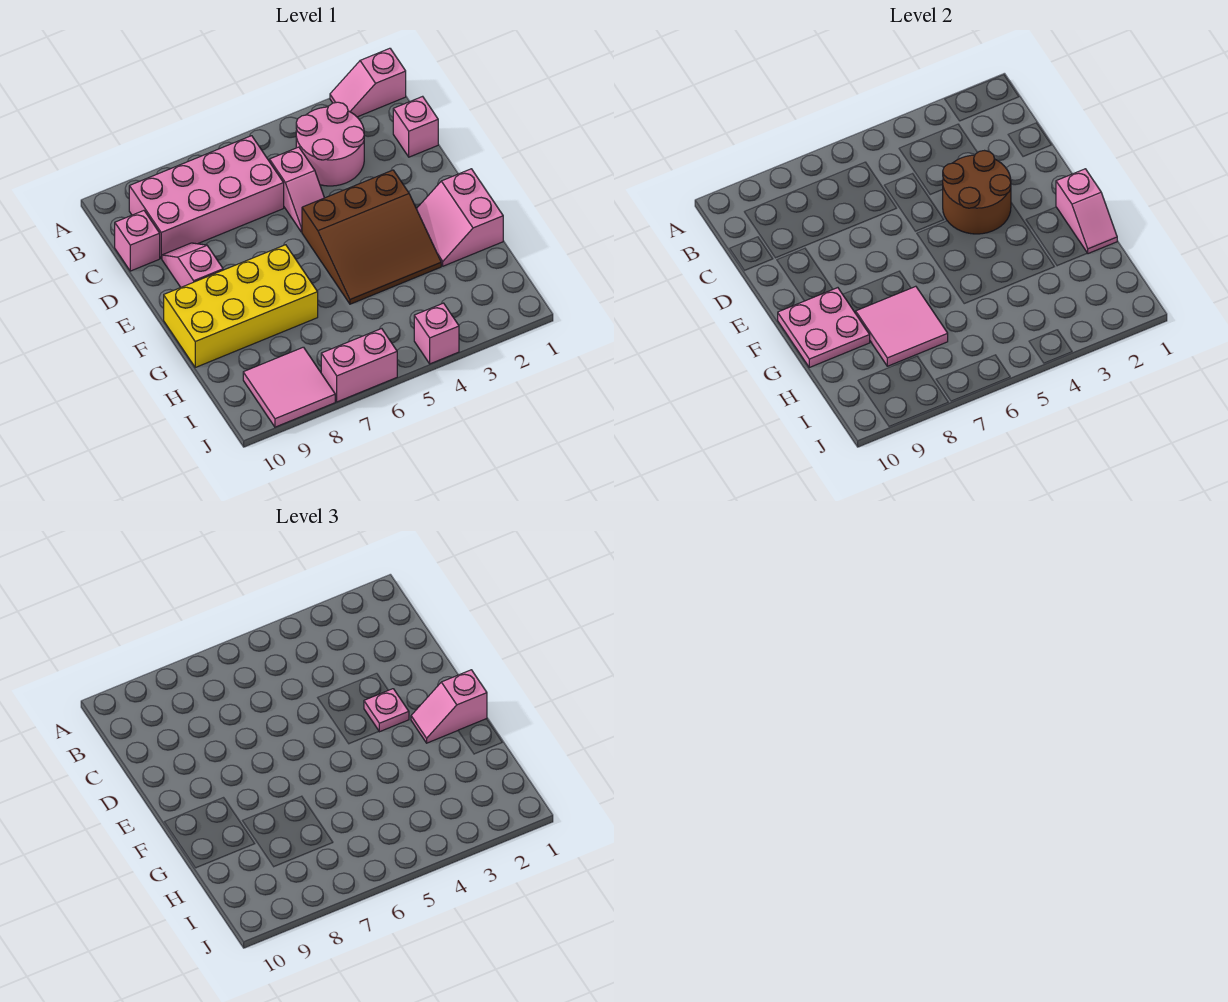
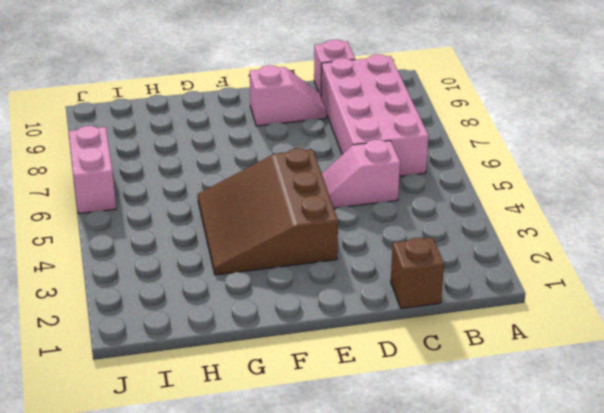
brown brick C1 level 1 -> pink brick C1 level 1
none -> pink slope A1:A2 level 1 top 1
none -> pink round brick B3:C4 level 1
none -> pink slope F1:G2 level 1 top 1

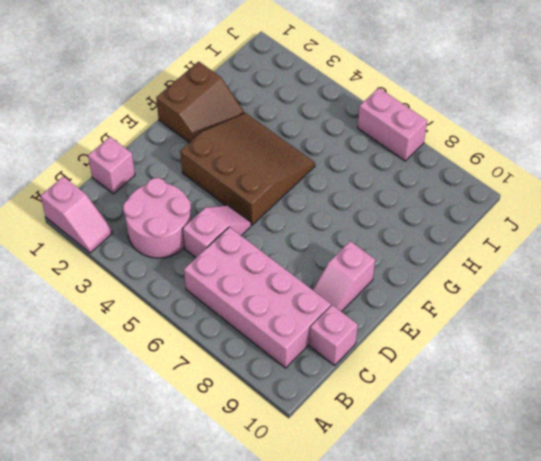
brown slope F1:G2 level 1 top 1 -> pink slope F1:G2 level 1 top 1
none -> yellow brick F7:G10 level 1
none -> pink tile I8:J9 level 1
none -> pink brick J4 level 1

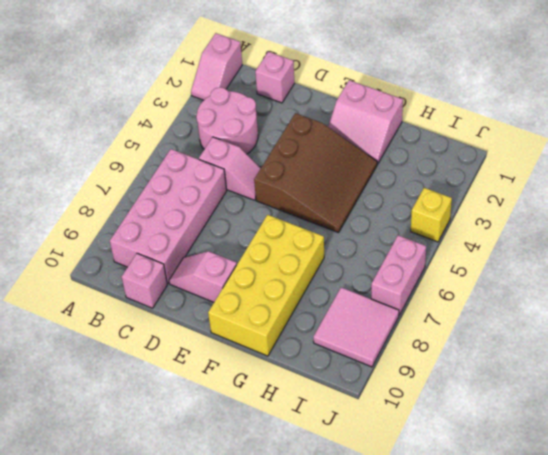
yellow brick J4 level 1 -> pink brick J4 level 1
none -> brown round brick D3:E4 level 2
none -> pink slope F1:G1 level 2 top F
none -> pink plate F9:G10 level 2

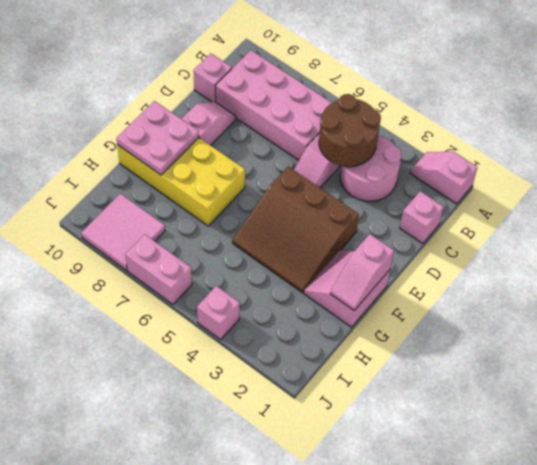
brown round brick B4:C5 level 2 -> brown round brick D3:E4 level 2
none -> pink tile G7:H8 level 2
none -> pink plate E3 level 3
none -> pink slope F1:F2 level 3 top 1

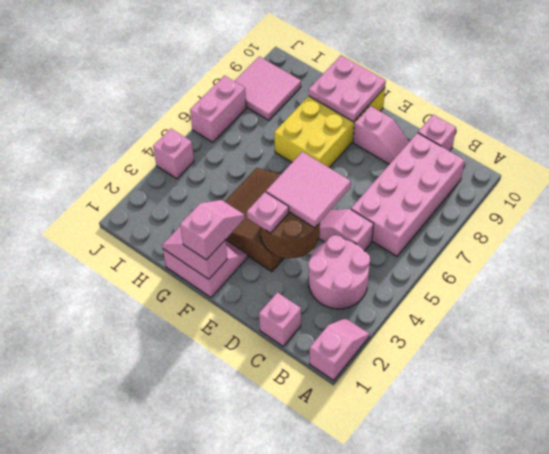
pink tile D4:E5 level 3 -> pink tile G7:H8 level 2

